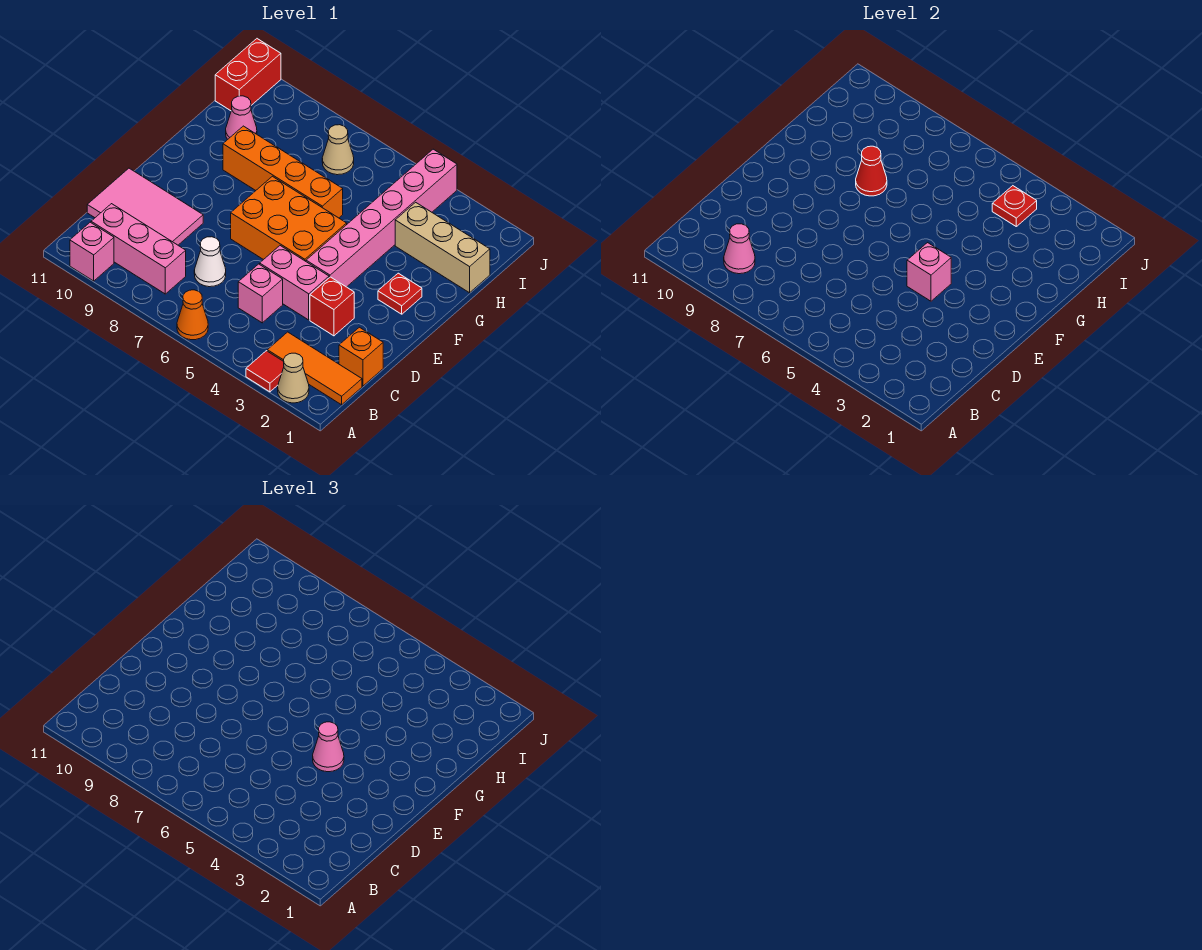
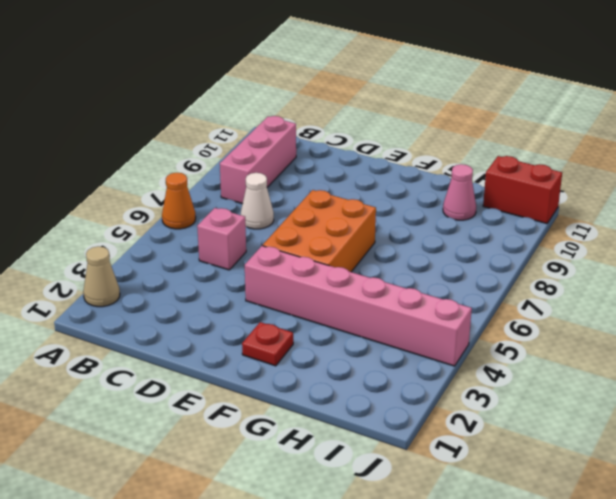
none -> red tile A3 level 1
none -> pink brick A10 level 1
none -> orange tile B1:B3 level 1

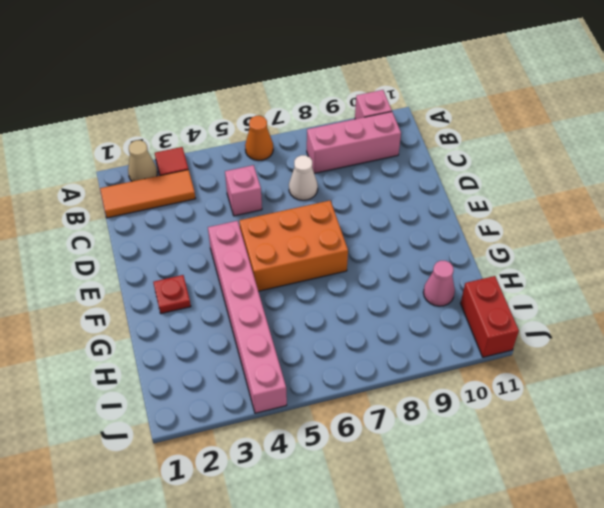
none -> orange brick C1 level 1
none -> pink tile C9:D11 level 1
none -> red brick D3 level 1

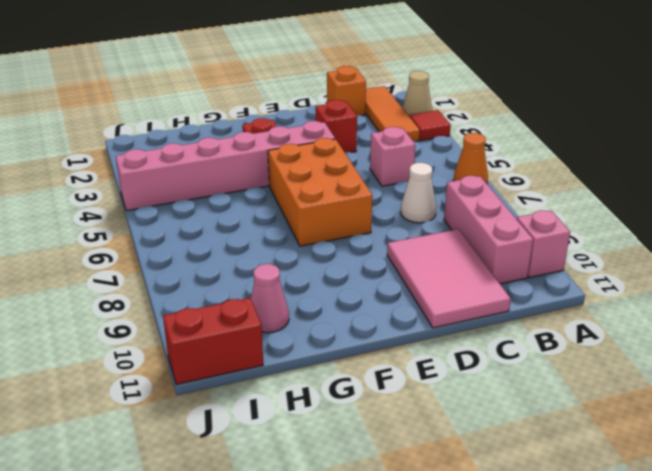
none -> pink brick D4:D5 level 1
none -> orange brick G6:G9 level 1
none -> tan brick H1:H3 level 1

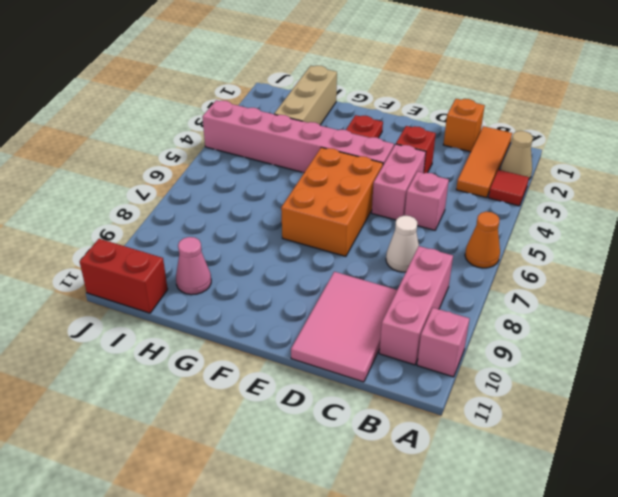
none -> orange brick G6:G9 level 1
none -> tan cone I7 level 1
none -> pink cone B9 level 2

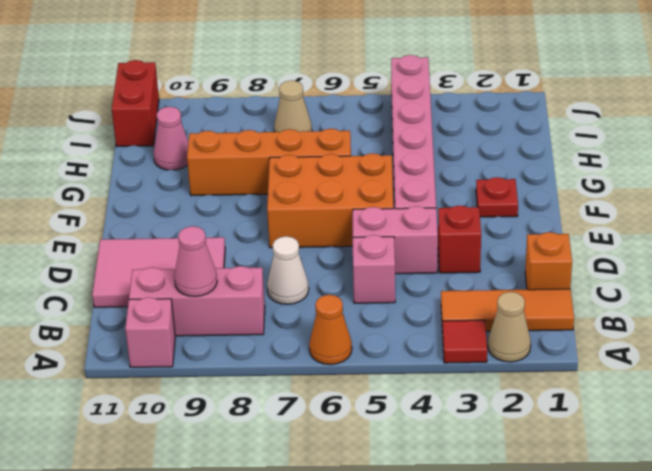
none -> tan brick H1:H3 level 1
none -> pink brick E4 level 2
none -> red cone G8 level 2

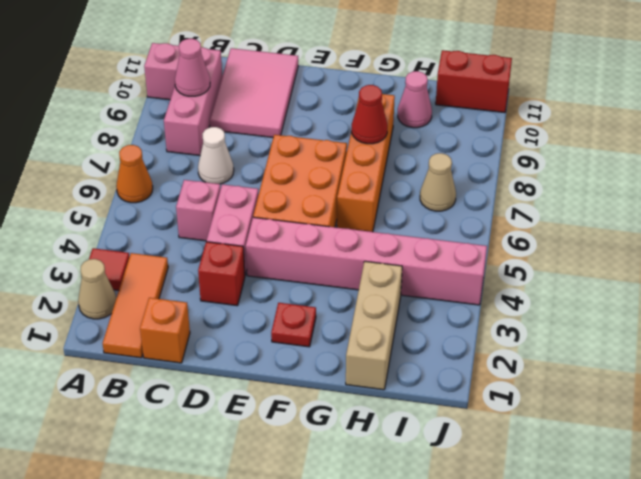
none -> pink brick E4 level 2
none -> red plate I4 level 2
none -> pink cone E4 level 3

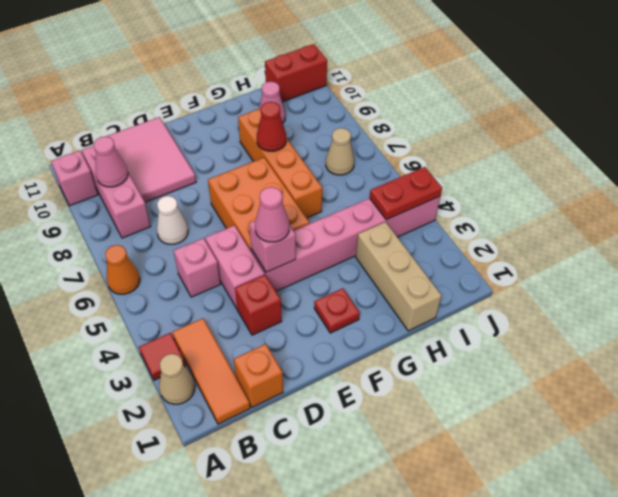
red plate I4:J4 level 2 -> red plate I4 level 2

